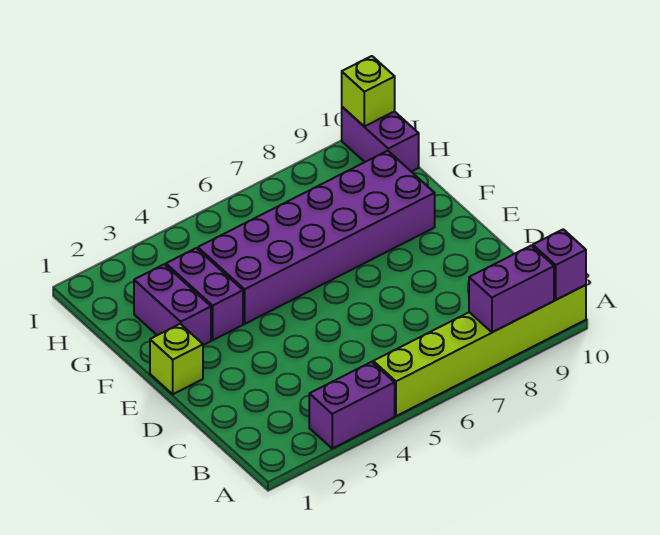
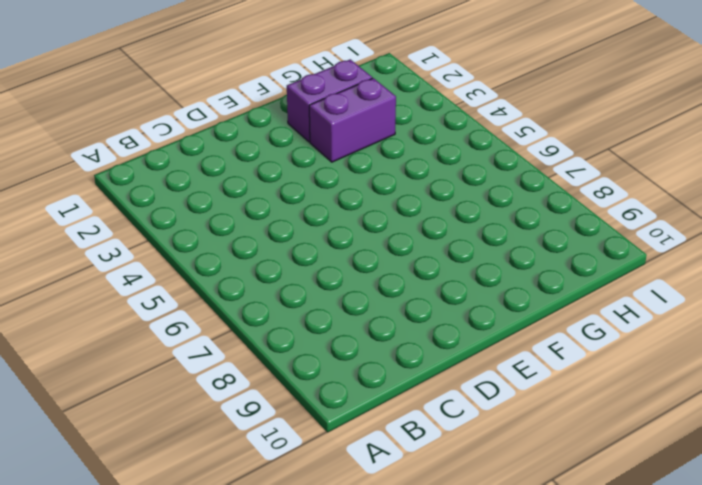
none -> purple brick A3:A4 level 1
none -> lime brick A5:A10 level 1

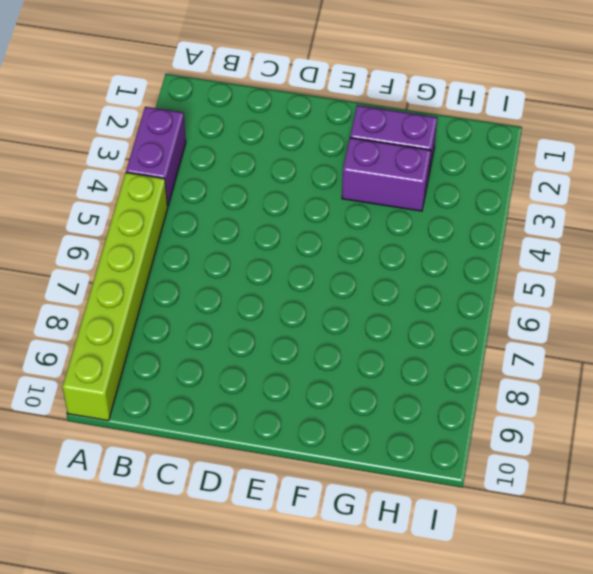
none -> lime brick E1 level 1
none -> purple brick F4:G9 level 1

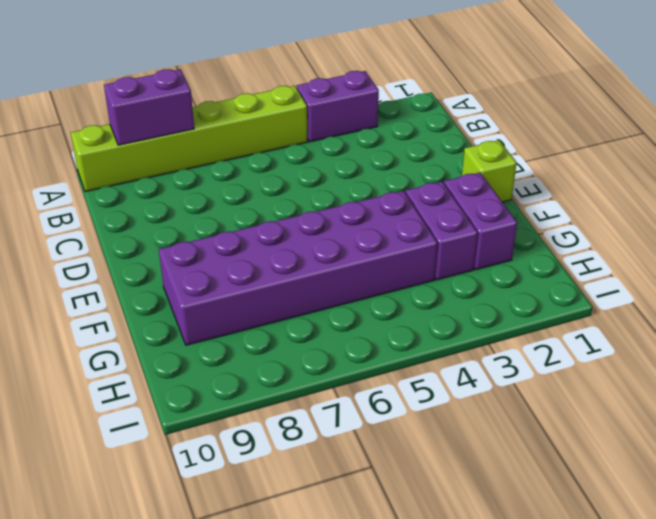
none -> purple brick H10:I10 level 1
none -> purple brick A10 level 2

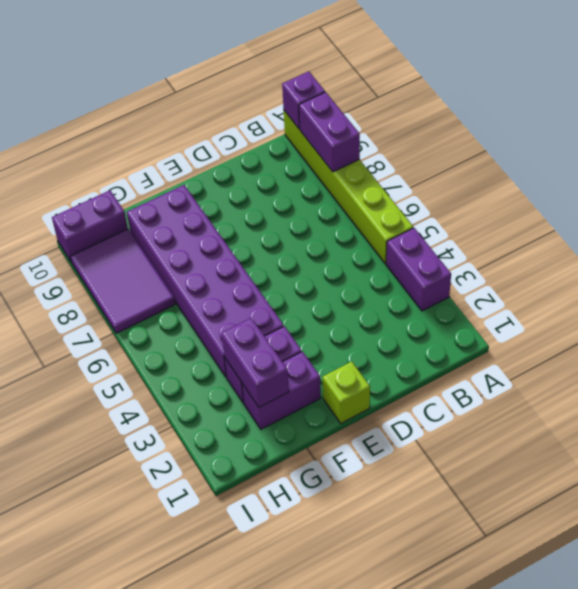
purple brick G2:G3 level 2 -> none
purple tile H7:I9 level 1 -> none
none -> lime brick I10 level 2

